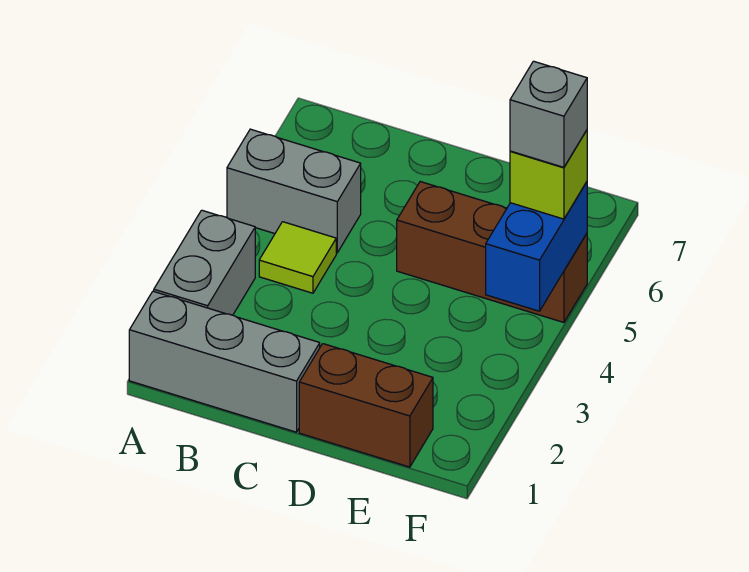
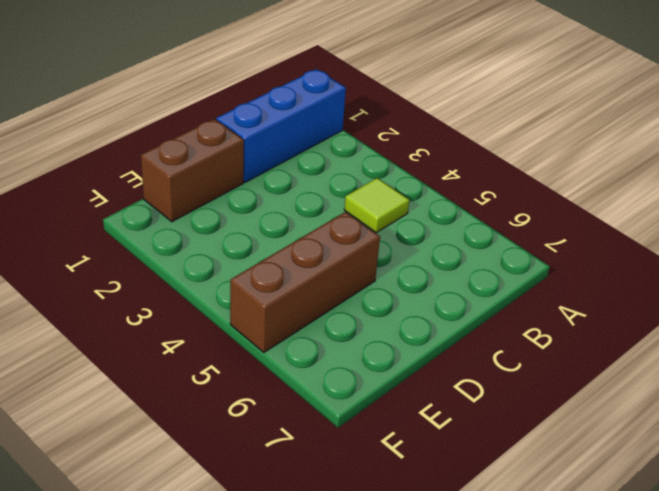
blue brick A1:C1 level 1 -> grey brick A1:C1 level 1
none -> grey brick A2:A3 level 1
none -> grey brick A5:B5 level 1

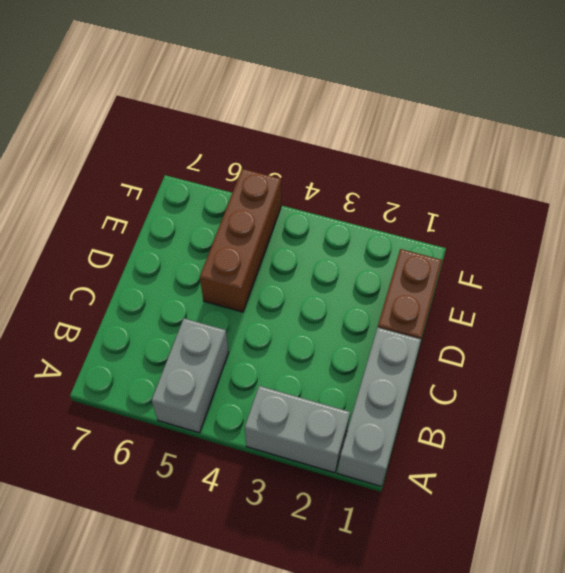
none -> lime tile B4 level 1
none -> blue brick F4:F5 level 2

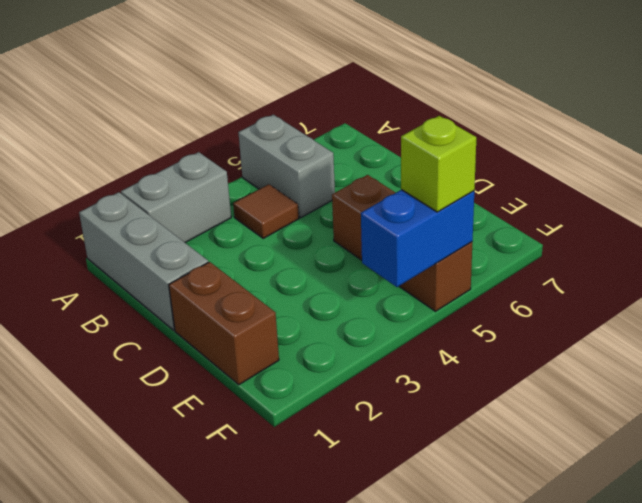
brown tile B4 level 1 -> lime tile B4 level 1
none -> grey brick F5 level 4

